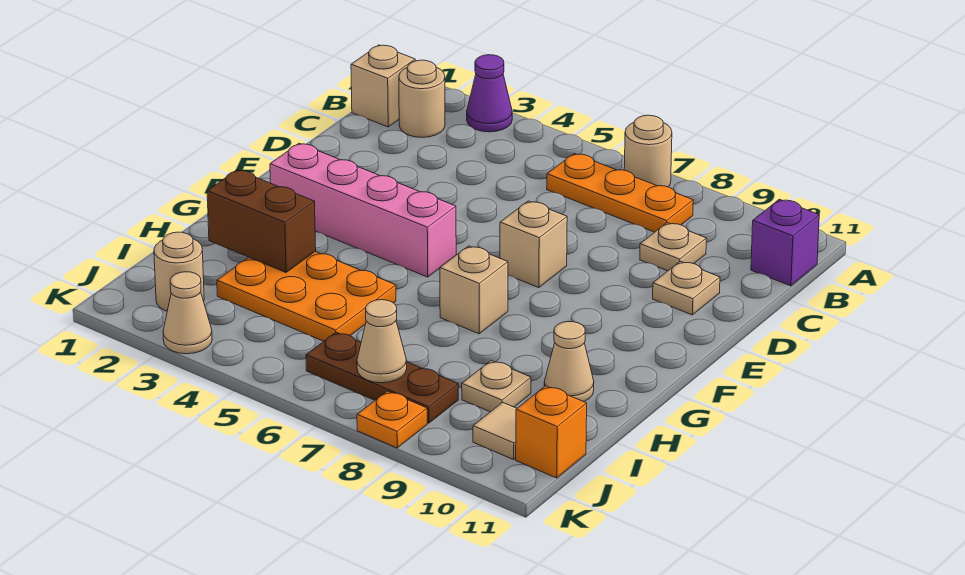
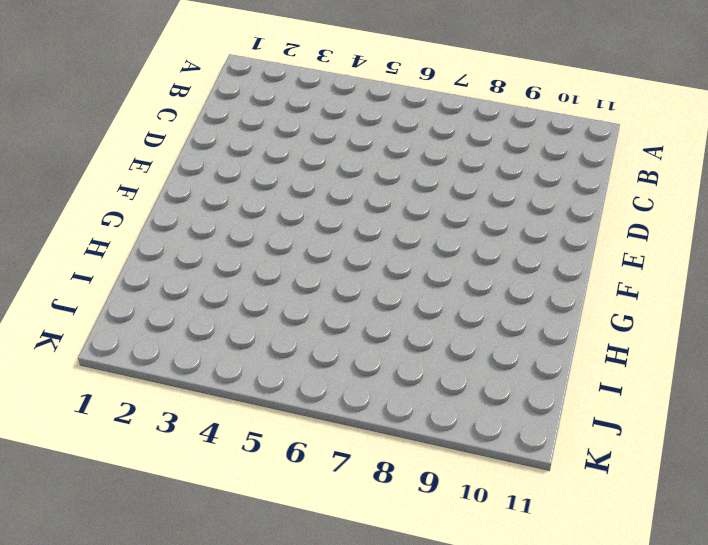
none -> purple cone A3 level 1
none -> tan round brick A7 level 1
none -> tan brick B1 level 1

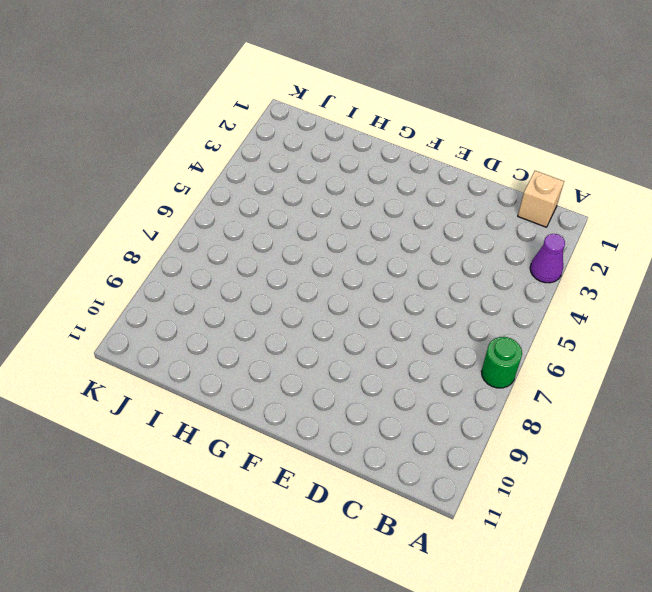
green round brick A7 level 1 -> tan round brick A7 level 1
none -> tan round brick B2 level 1
none -> orange plate B6:B8 level 1
none -> purple brick B11 level 1

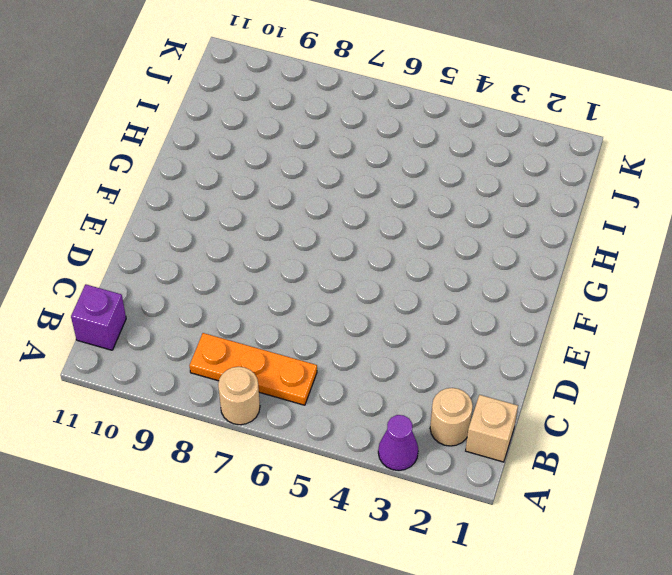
none -> tan plate C9 level 1
none -> tan plate D10 level 1
none -> tan brick E7 level 1

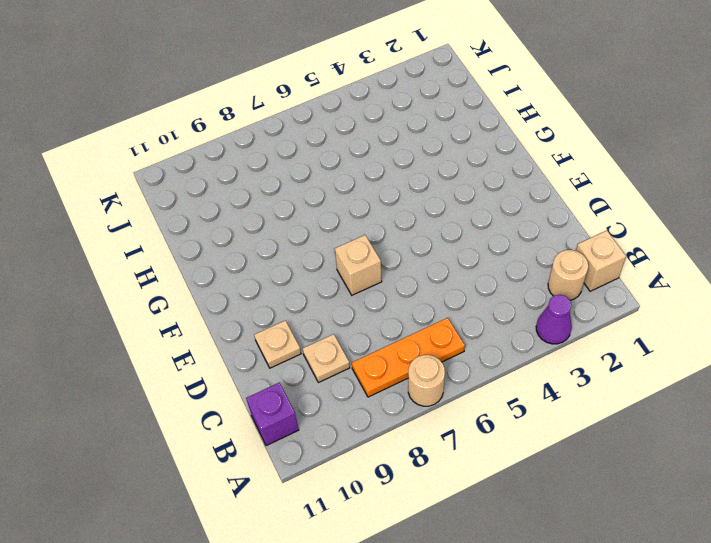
none -> pink brick F2:F5 level 1
none -> tan brick G7 level 1
none -> orange plate H3:I5 level 1

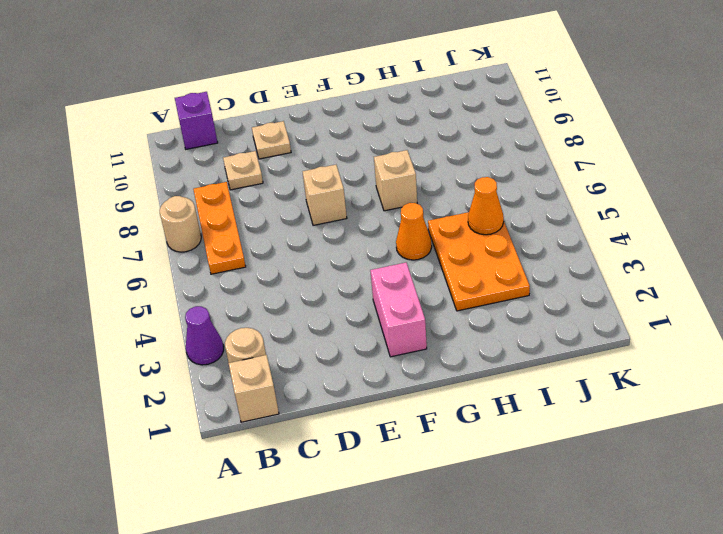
pink brick F2:F3 level 1 -> pink brick F2:F5 level 1
orange cone G5 level 1 -> none
orange cone I5 level 2 -> none
none -> tan cone H10 level 1
none -> tan plate I9 level 1
none -> tan round brick J2 level 1

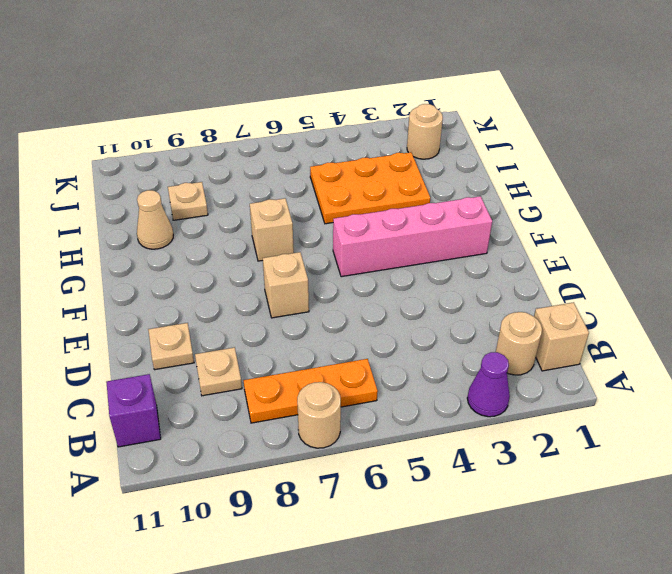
none -> brown plate J6:J8 level 1
none -> tan tile J10 level 1
none -> orange brick J11 level 1

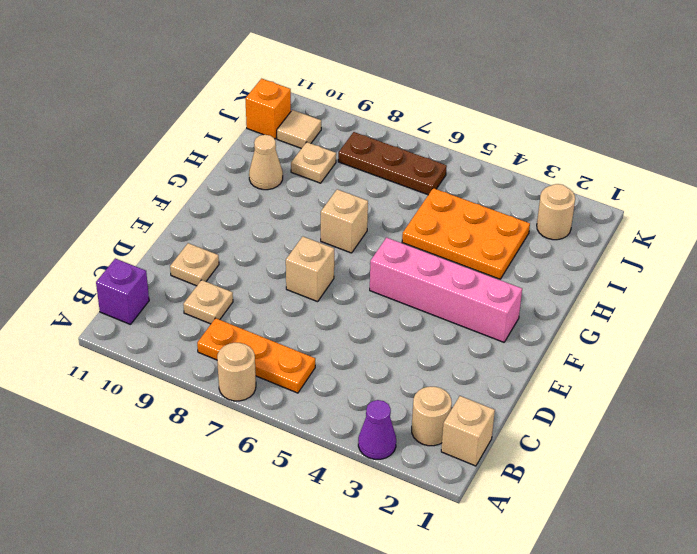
none -> tan cone K3 level 1
none -> orange plate K8 level 1
none -> brown brick H2:H3 level 2

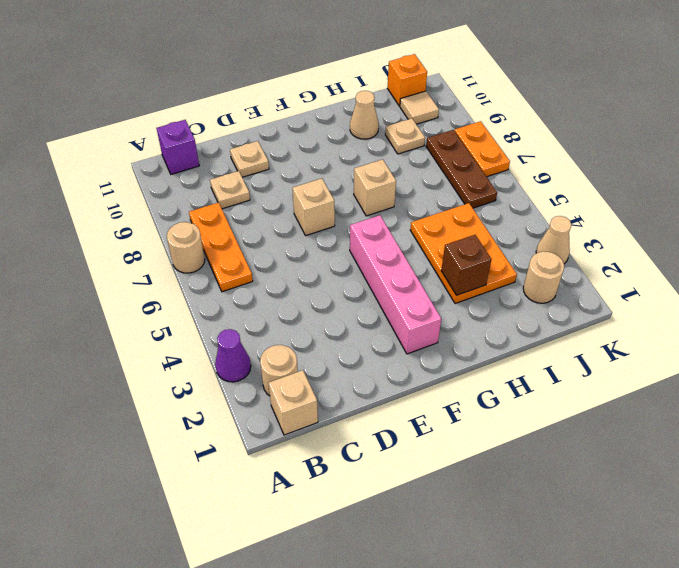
brown brick H3 level 2 -> brown brick H2:H3 level 2
orange plate K7:K8 level 1 -> orange plate K8 level 1
none -> tan cone J7 level 2

